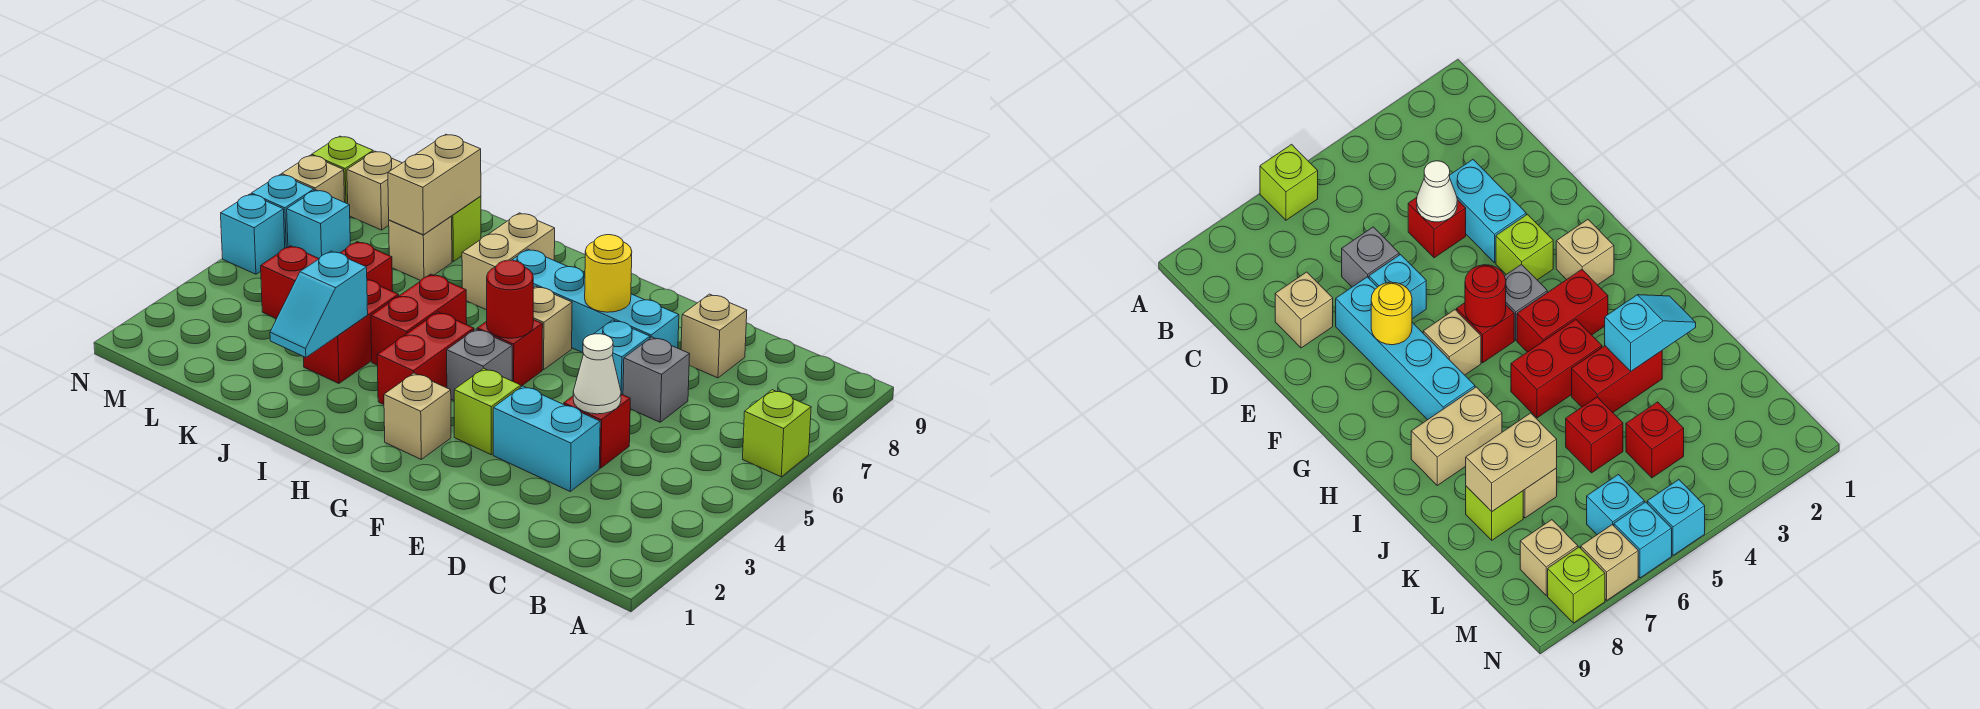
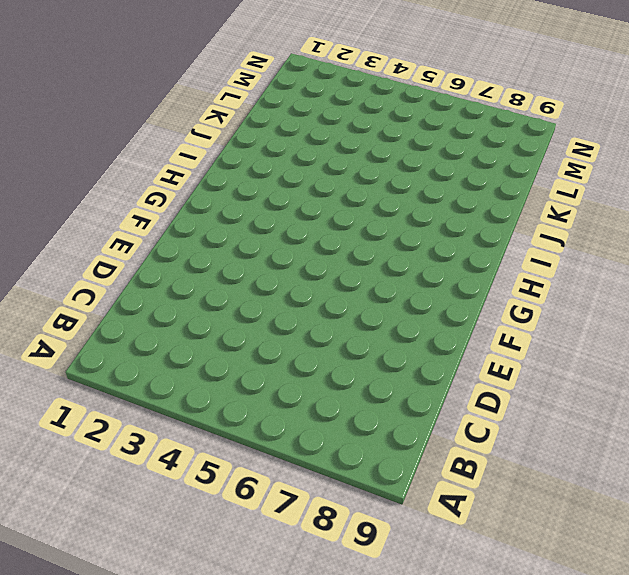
none -> lime brick A6 level 1
none -> cyan brick D3:E3 level 1
none -> red brick D4 level 1
none -> grey brick D6 level 1

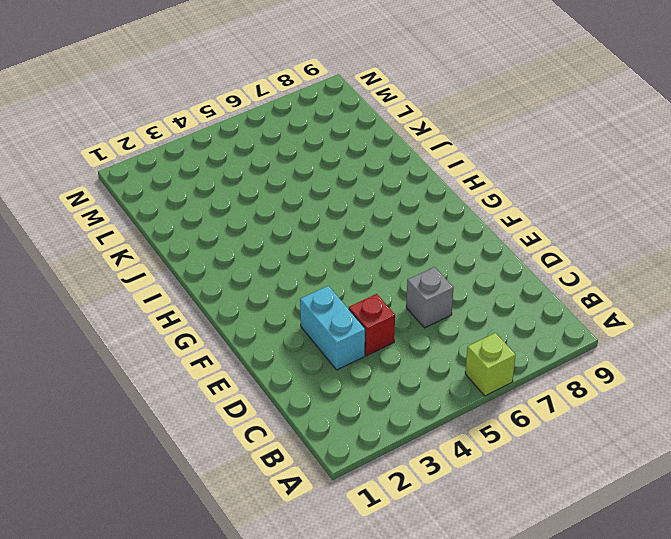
none -> tan brick D8 level 1
none -> cyan brick E6 level 1
none -> cyan brick E7:H7 level 1
none -> lime brick F3 level 1

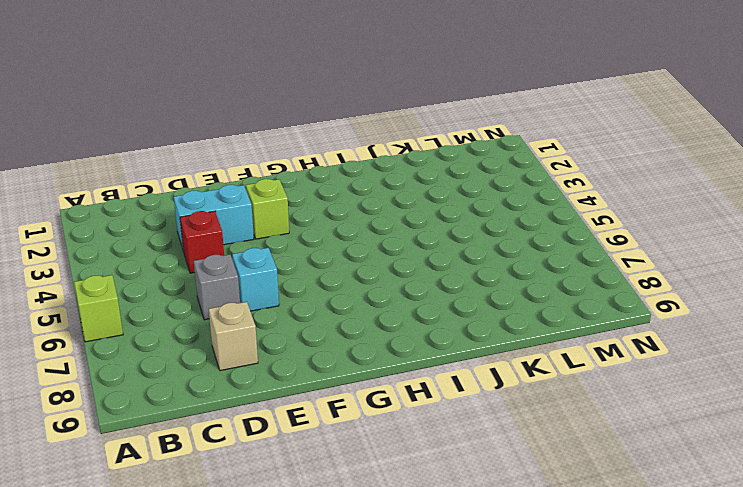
none -> cyan brick E7:H7 level 1
none -> tan brick G2 level 1
none -> grey brick G4 level 1
none -> red brick G5 level 1

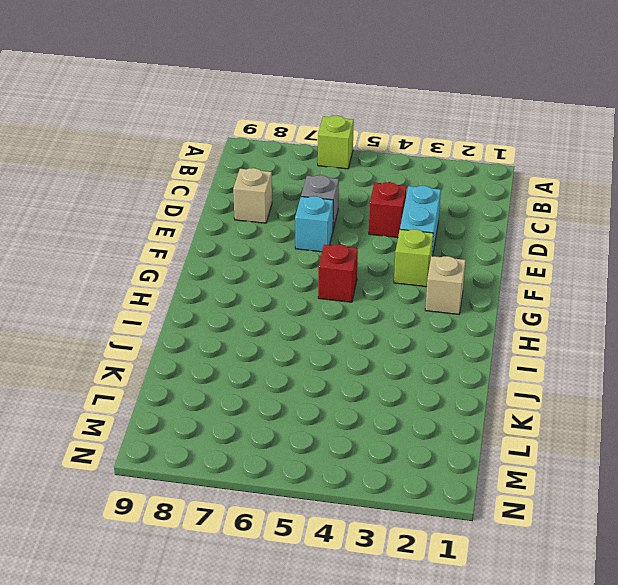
none -> cyan brick E7:H7 level 1
none -> grey brick G4 level 1
none -> tan brick G6 level 1
none -> red brick H3:H4 level 1

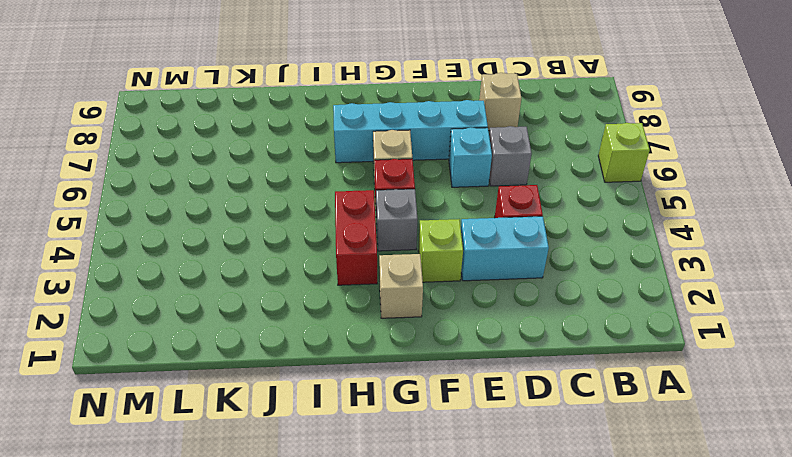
none -> red brick I4:I5 level 1
none -> tan brick I7:I8 level 1
none -> red brick J3:J4 level 1
none -> red brick K5 level 1

